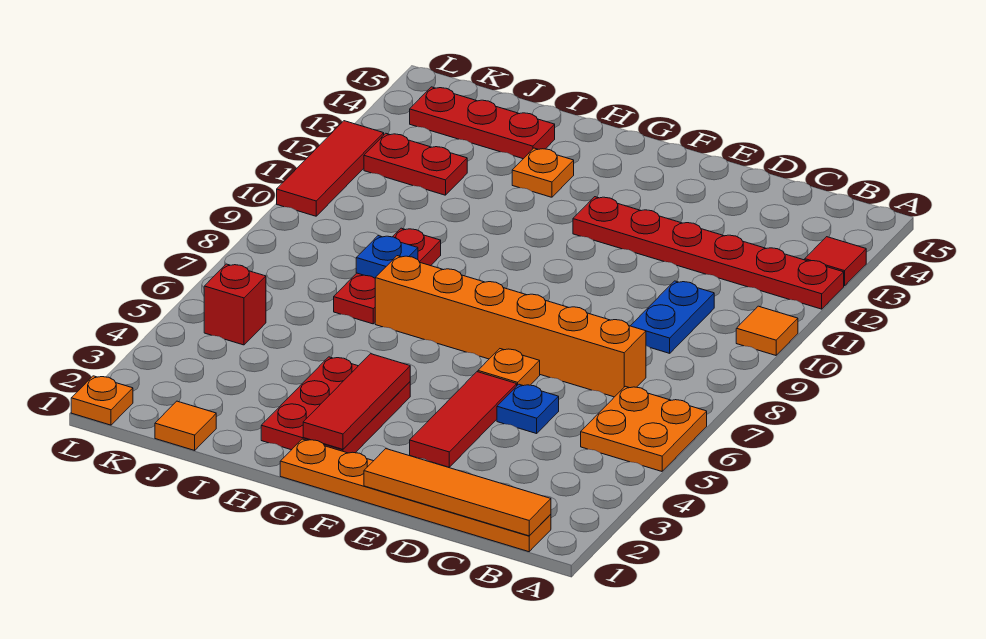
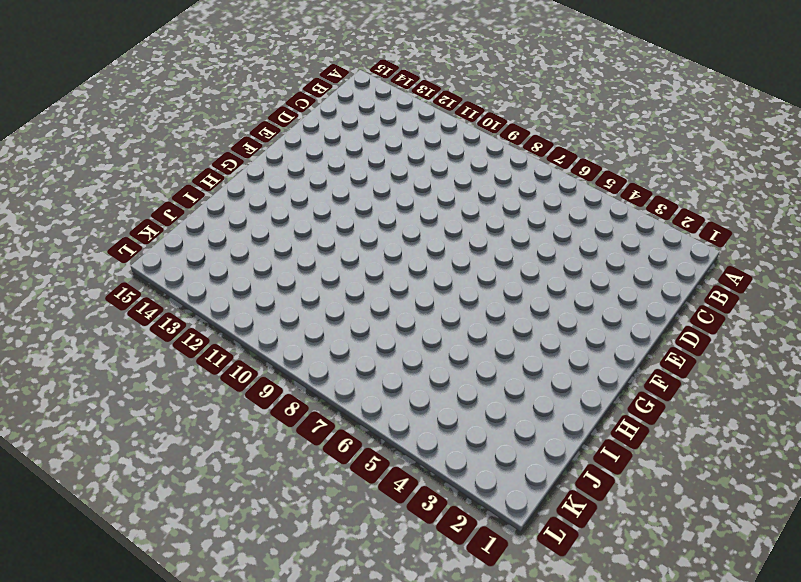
none -> orange plate A5:B6 level 1
none -> orange tile A10 level 1
none -> red plate A12:F12 level 1

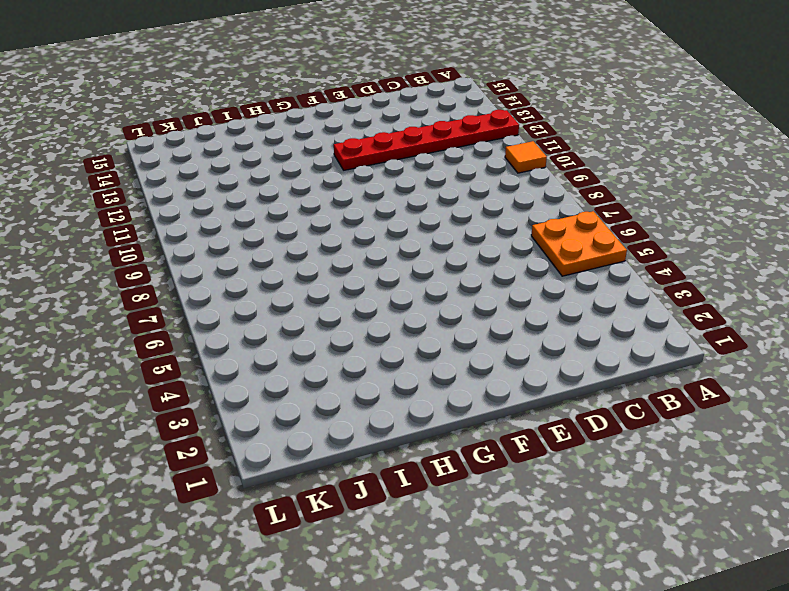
none -> red tile A13 level 1
none -> orange plate B1:G1 level 1
none -> orange brick C7:H7 level 1

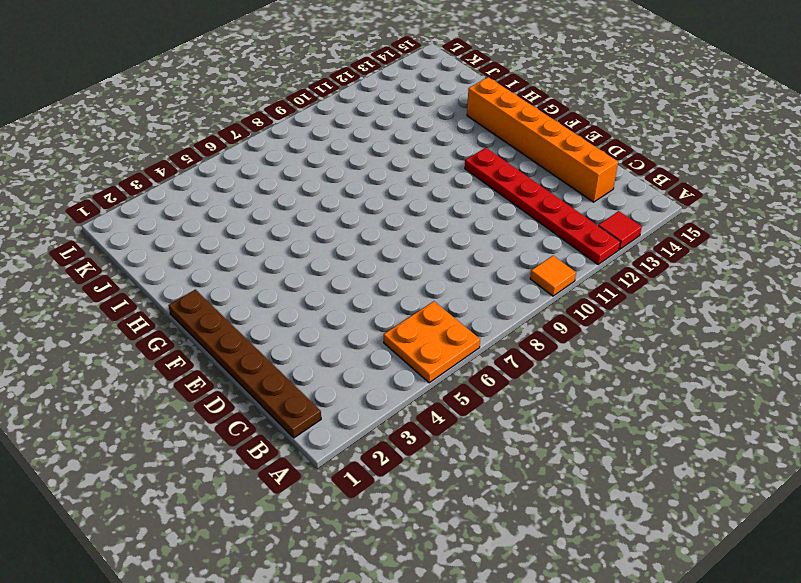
brown plate B1:G1 level 1 -> orange plate B1:G1 level 1
orange brick C14:H14 level 1 -> orange brick C7:H7 level 1
none -> blue plate C9:C10 level 1
none -> blue plate D5 level 1
none -> red tile E3:E5 level 1

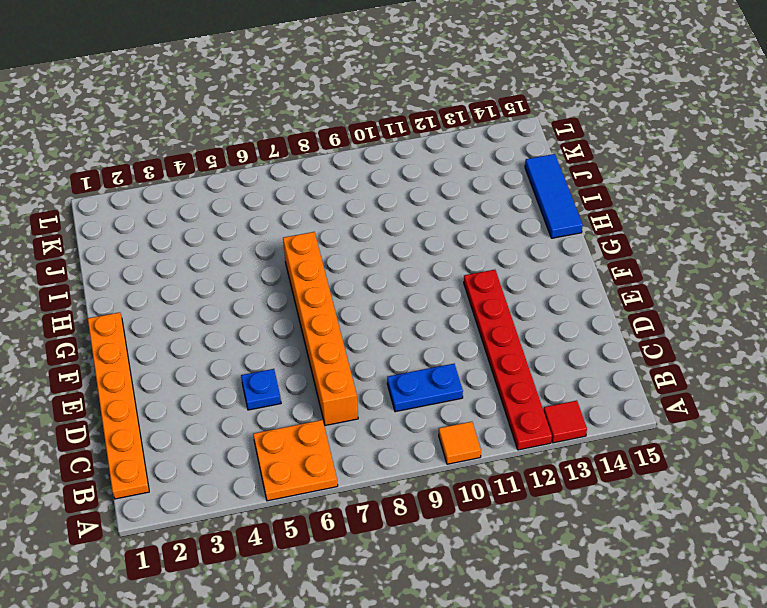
blue tile H15:J15 level 1 -> none
none -> red tile E3:E5 level 1
none -> orange plate E6 level 1
none -> red plate G2:H4 level 1

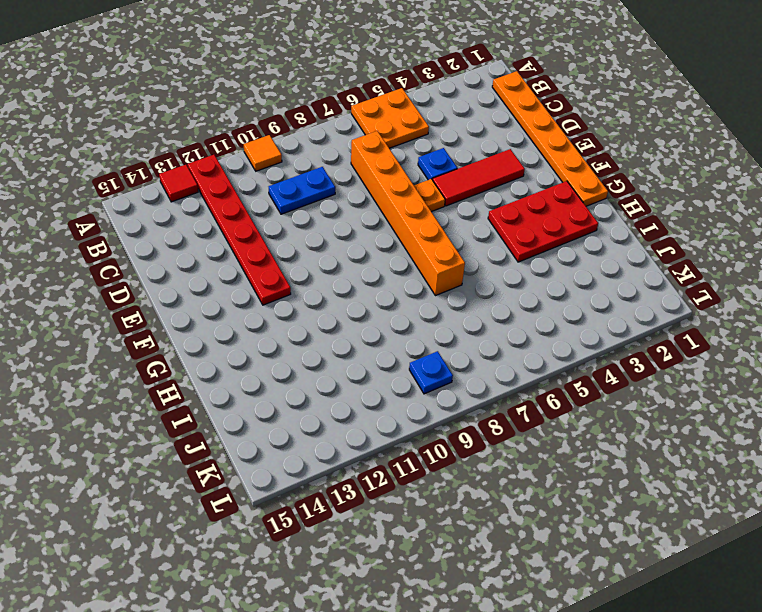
blue plate K9 level 1 -> blue plate I8 level 2
none -> orange plate H13 level 1
none -> red plate I7:I9 level 1
none -> red plate I14:K14 level 1

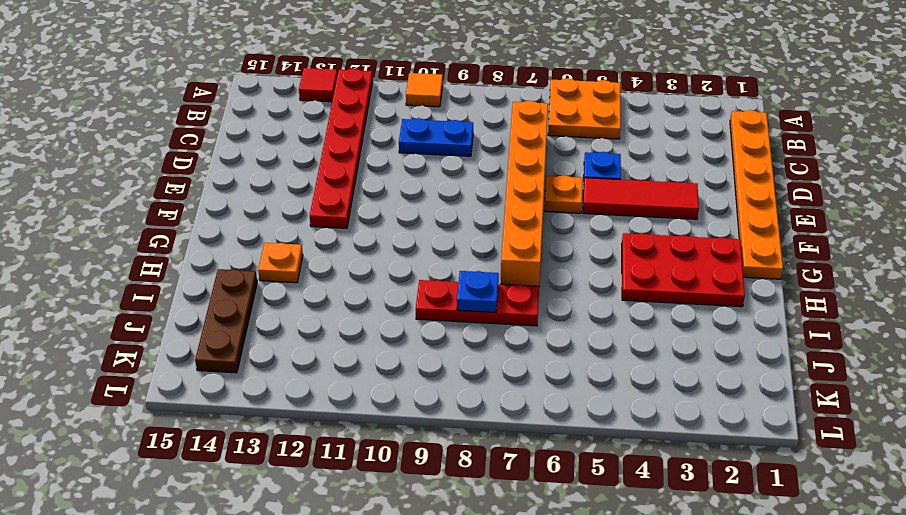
brown plate I14:K14 level 1 -> red plate I14:K14 level 1
none -> orange tile J1 level 1
none -> red plate J12:K12 level 1
none -> red brick K5 level 1

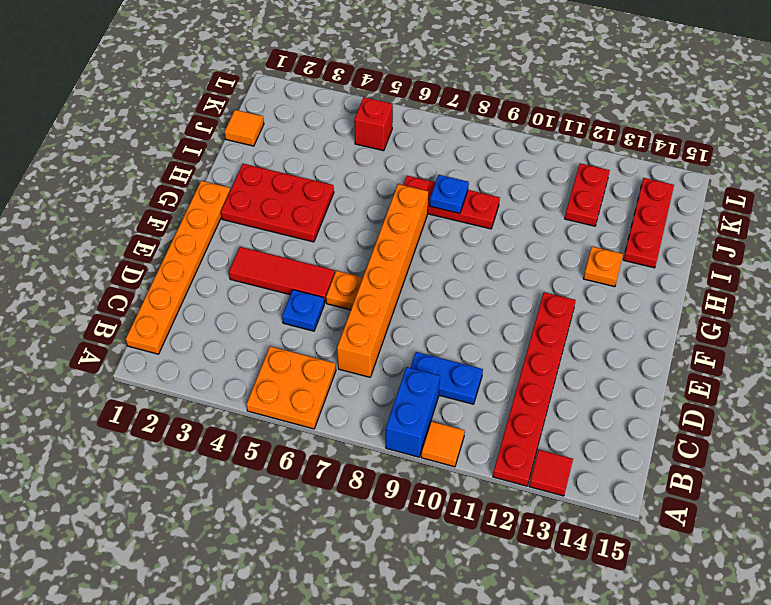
blue brick A9:B9 level 1 -> none
none -> orange plate L1 level 1
none -> red tile L10:L12 level 1
none -> orange tile B1:E1 level 2

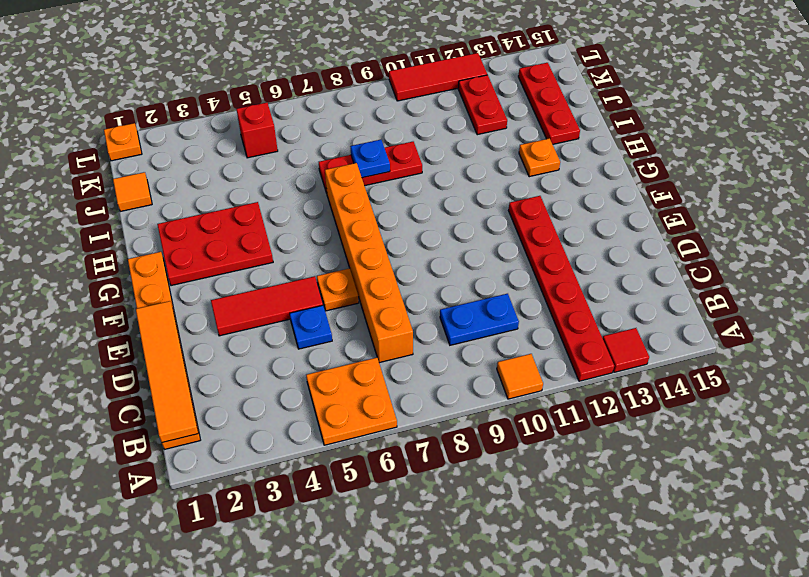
none -> red tile G2:G4 level 2

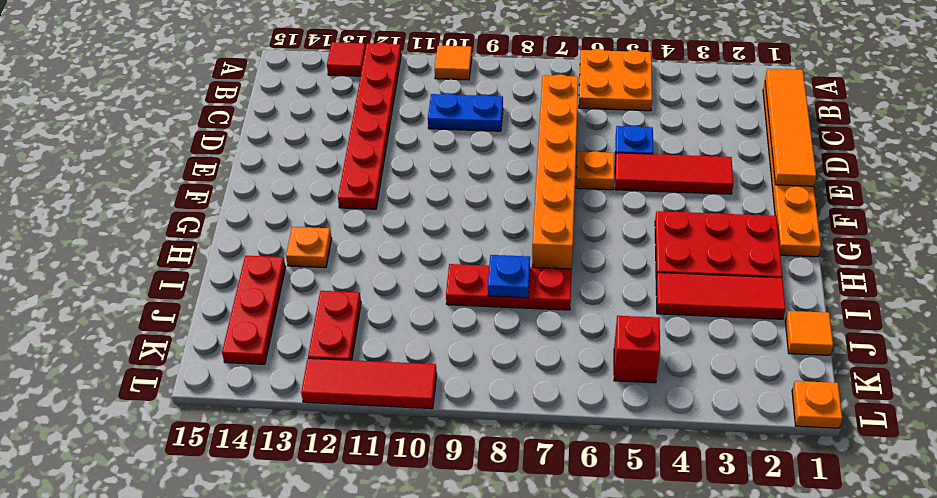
red tile I2:I4 level 1 -> red tile G2:G4 level 2

